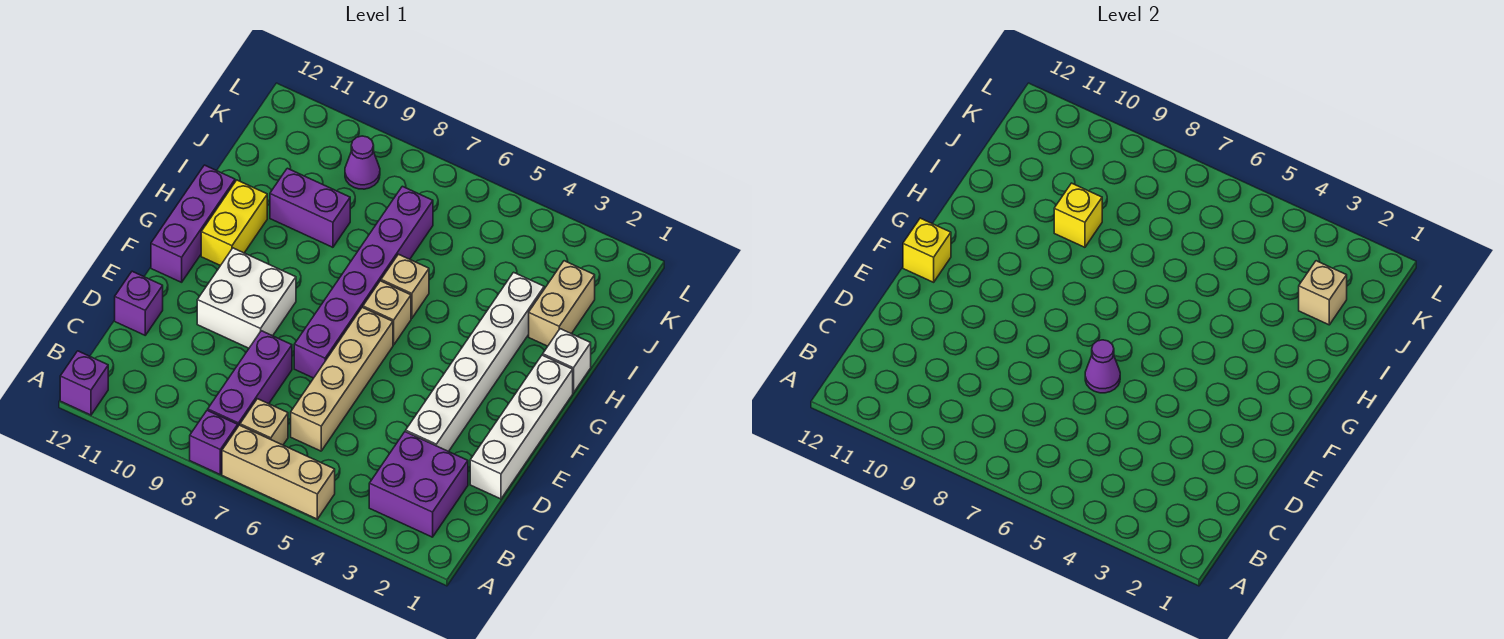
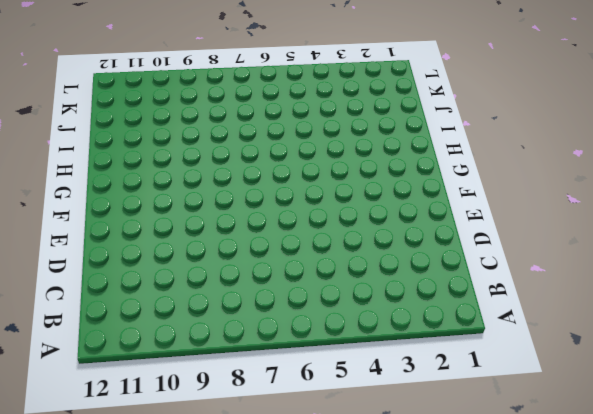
none -> tan brick A5:A7 level 1
none -> purple brick A8 level 1
none -> purple brick A12 level 1

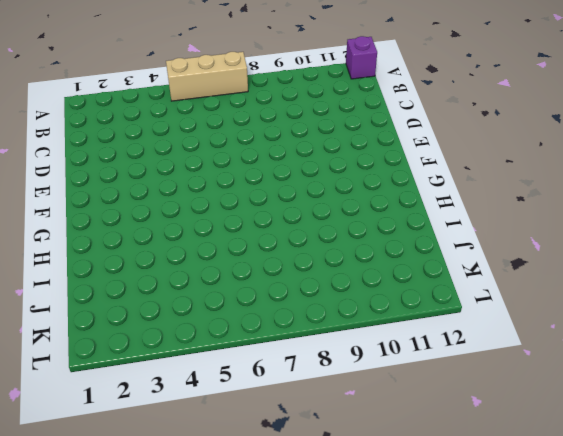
none -> purple brick A8 level 1
none -> purple brick B2:C3 level 1
none -> tan brick B7 level 1

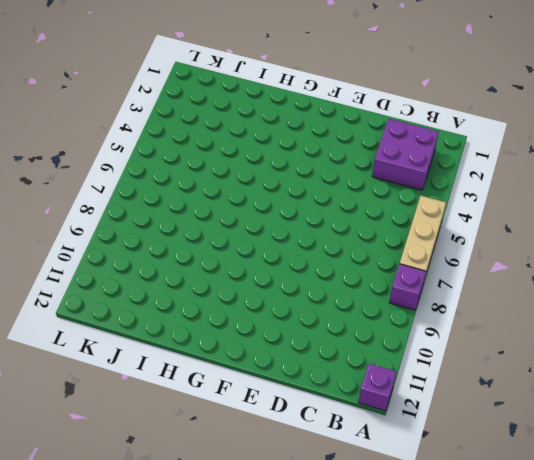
none -> tan brick B7 level 1
none -> purple brick B8:D8 level 1
none -> tan brick C6:F6 level 1

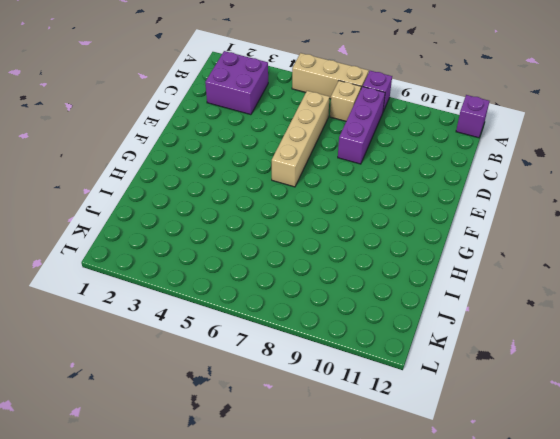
none -> white brick D1:G1 level 1
none -> white brick D3:I3 level 1
none -> purple brick D12 level 1

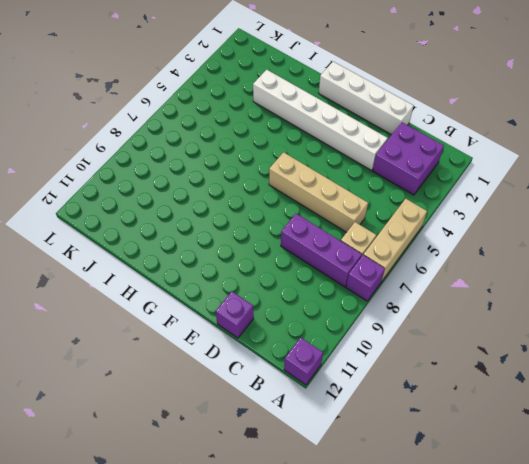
none -> purple brick E7:J7 level 1
none -> white brick E9:F10 level 1
none -> purple brick F12:H12 level 1

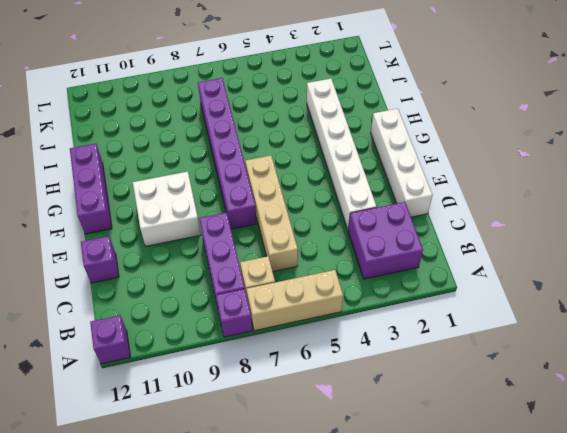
none -> tan brick G6 level 1
none -> yellow brick G11:H11 level 1
none -> white brick H1 level 1

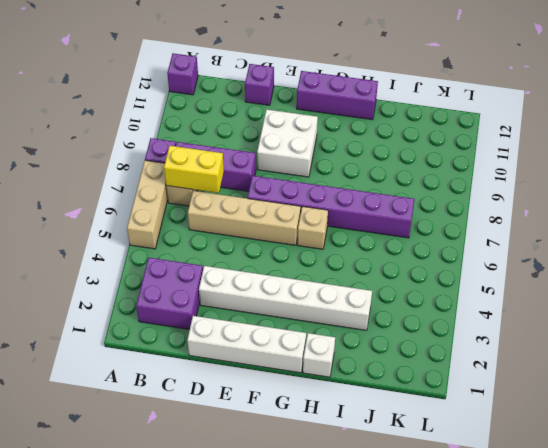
yellow brick B7:C7 level 2 -> yellow brick G11:H11 level 1
none -> tan brick H6 level 1
none -> tan brick I2:J2 level 1
none -> purple brick I9:I10 level 1

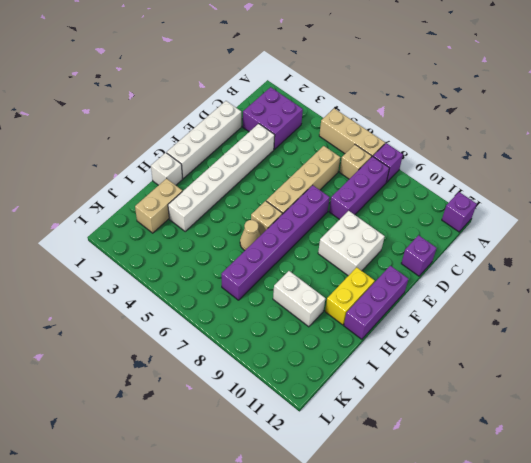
tan cone H6 level 1 -> tan brick H6 level 1
white brick I9:I10 level 1 -> purple brick I9:I10 level 1
none -> purple cone K9 level 1
none -> purple cone E6 level 2
none -> yellow brick F12 level 2

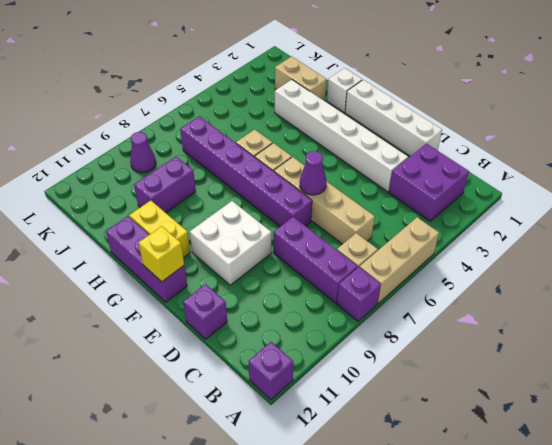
none -> yellow brick I9 level 2
none -> tan brick J2 level 2

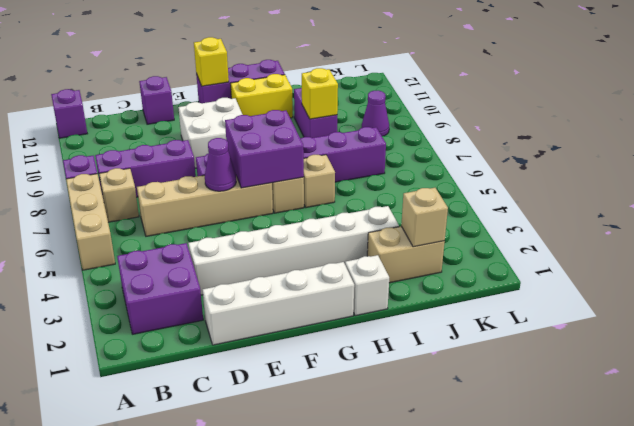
purple brick F6:G7 level 2 -> none

